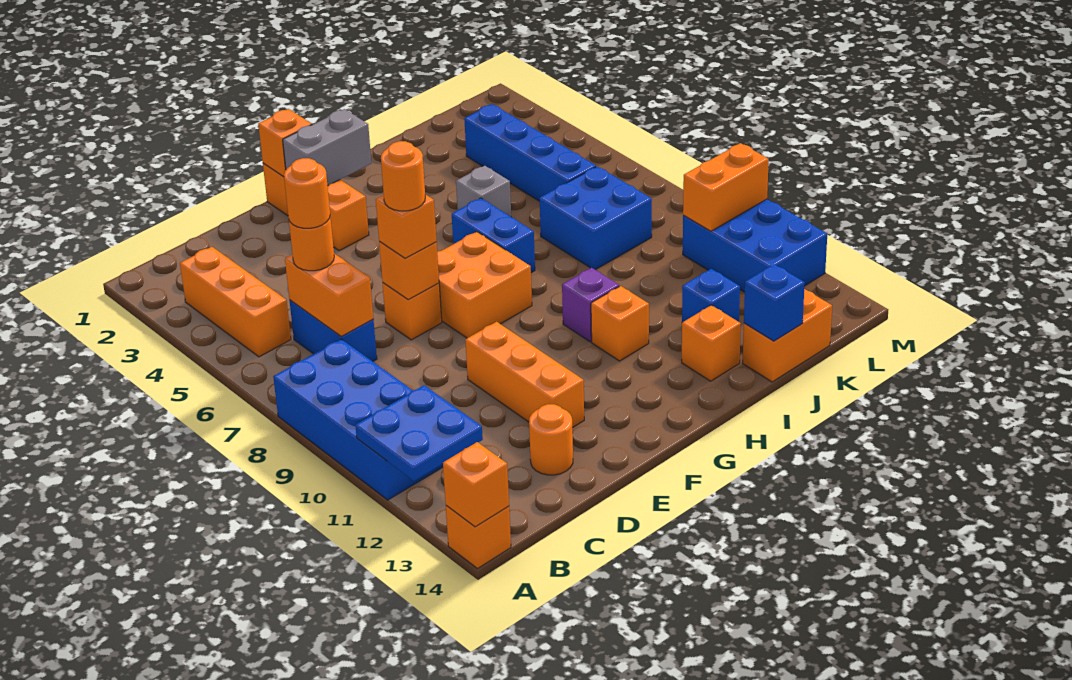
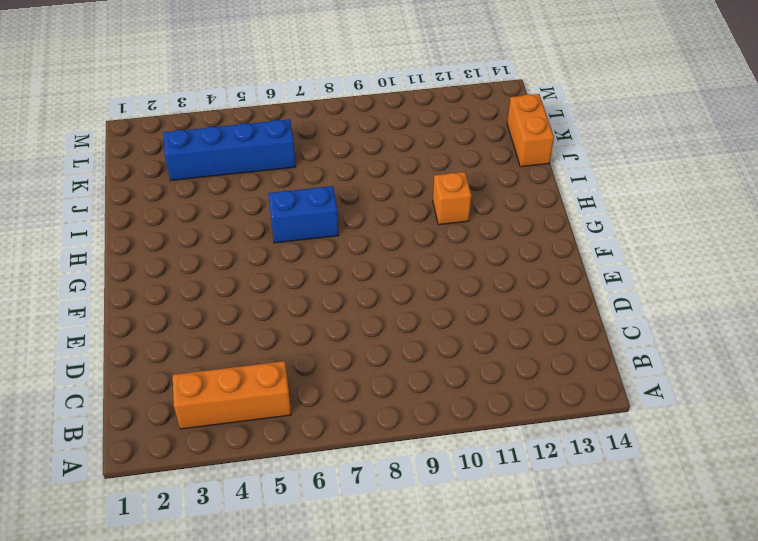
none -> blue brick A8:B11 level 1
none -> orange brick A14 level 1
none -> blue brick C6:C7 level 1
none -> orange round brick D13 level 1

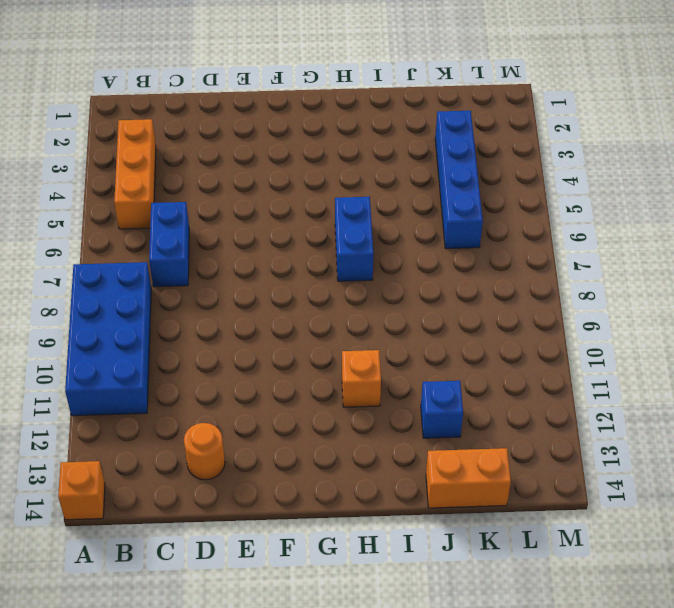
none -> orange brick E7 level 1
none -> orange brick E10:E12 level 1
none -> orange brick F1:F3 level 1
none -> orange brick F7:G8 level 1

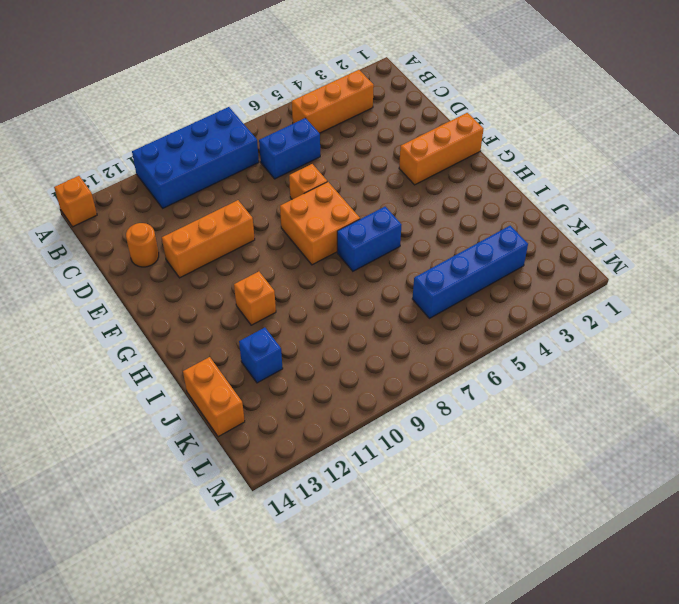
none -> purple brick H10 level 1
none -> grey brick I5 level 1
none -> orange brick I13 level 1
none -> blue brick J7:K8 level 1

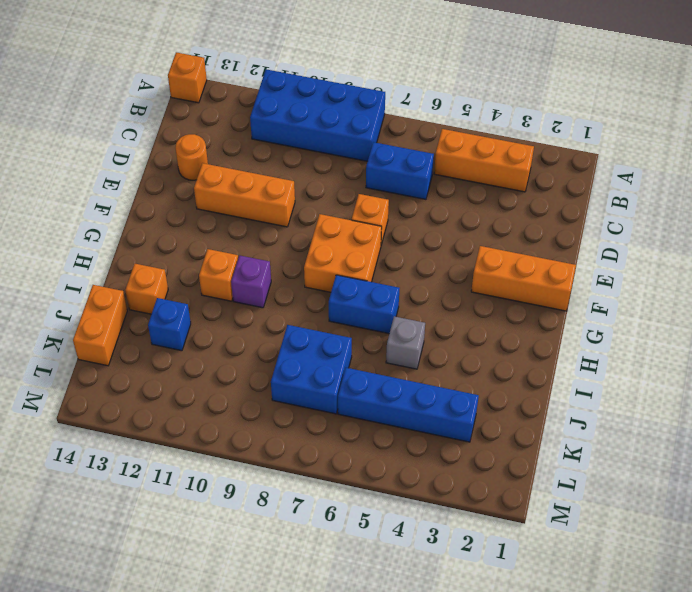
none -> blue brick L10:M12 level 1
none -> blue plate A11:B12 level 2
none -> orange brick A14 level 2
none -> orange brick C6:C7 level 2

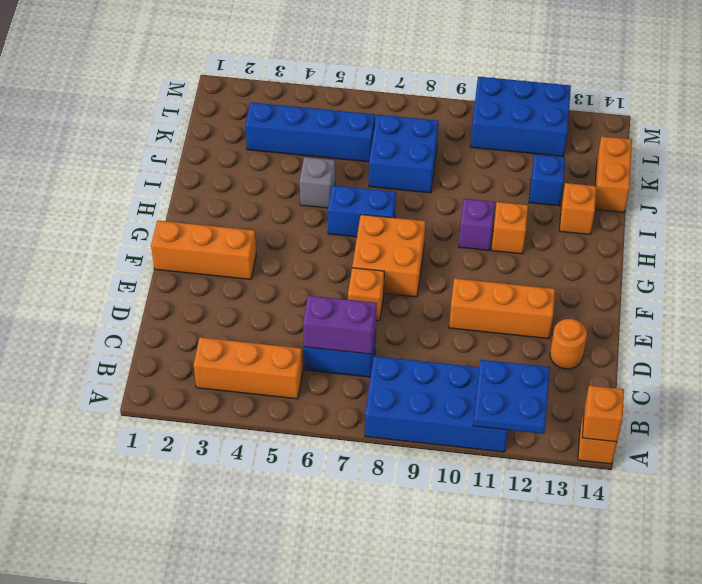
purple brick C6:C7 level 2 -> orange brick C6:C7 level 2
none -> orange brick E7 level 2
none -> orange brick F1 level 2
none -> grey brick F2:G2 level 2
none -> blue brick J14 level 2

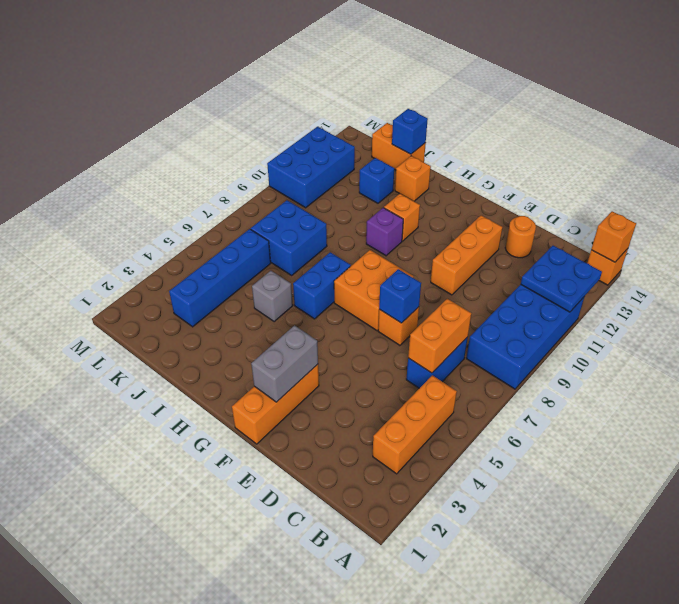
blue brick E7 level 2 -> orange brick E7 level 2
grey brick F2:F3 level 2 -> grey brick F2:G2 level 2
none -> orange brick F1 level 2
none -> orange brick L10:M10 level 2
none -> orange round brick C6 level 3
none -> orange brick E7 level 3

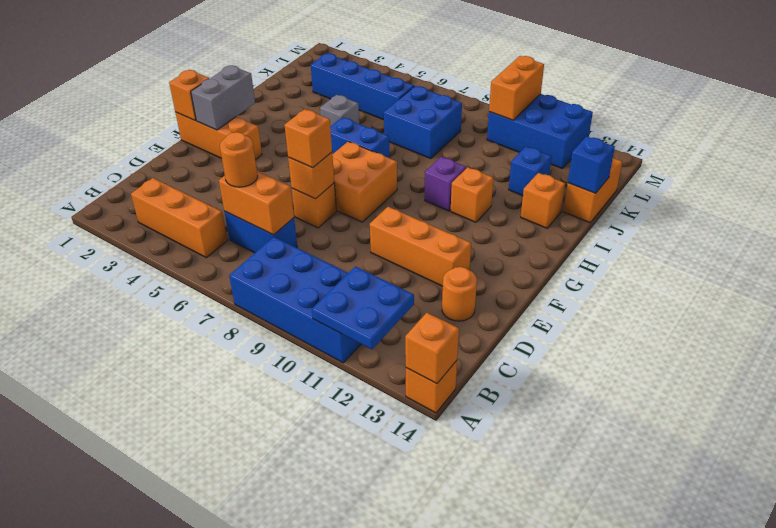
none -> orange round brick C6 level 4
none -> orange round brick E7 level 4

